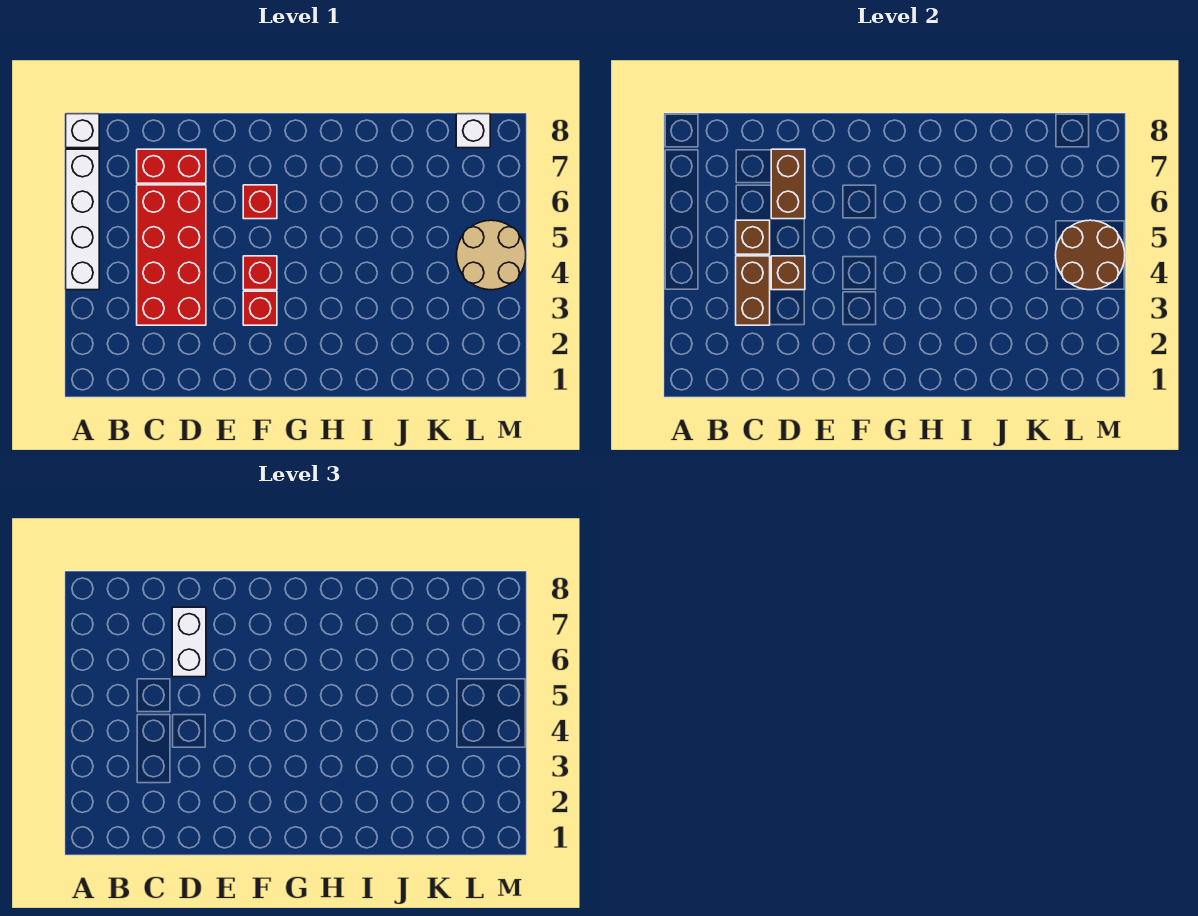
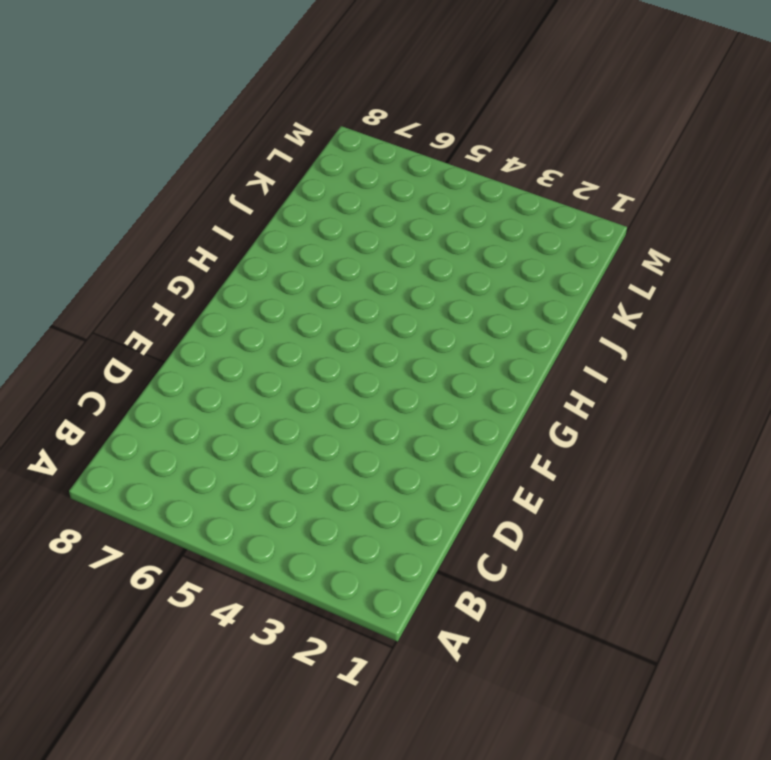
none -> white brick A4:A7 level 1
none -> white brick A8 level 1
none -> red brick C3:D6 level 1

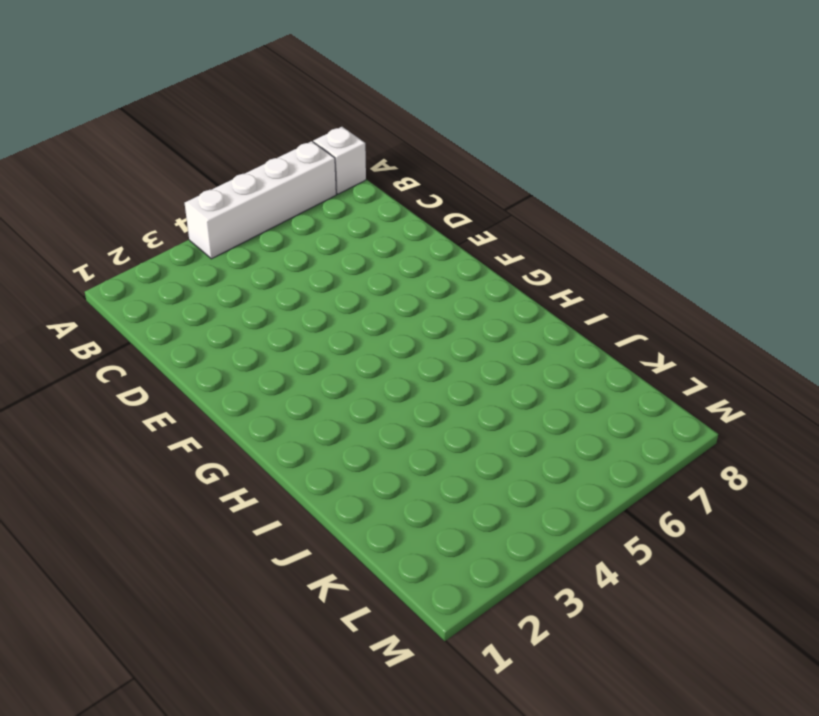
none -> red brick C3:D6 level 1
none -> red brick C7:D7 level 1
none -> red brick F3 level 1

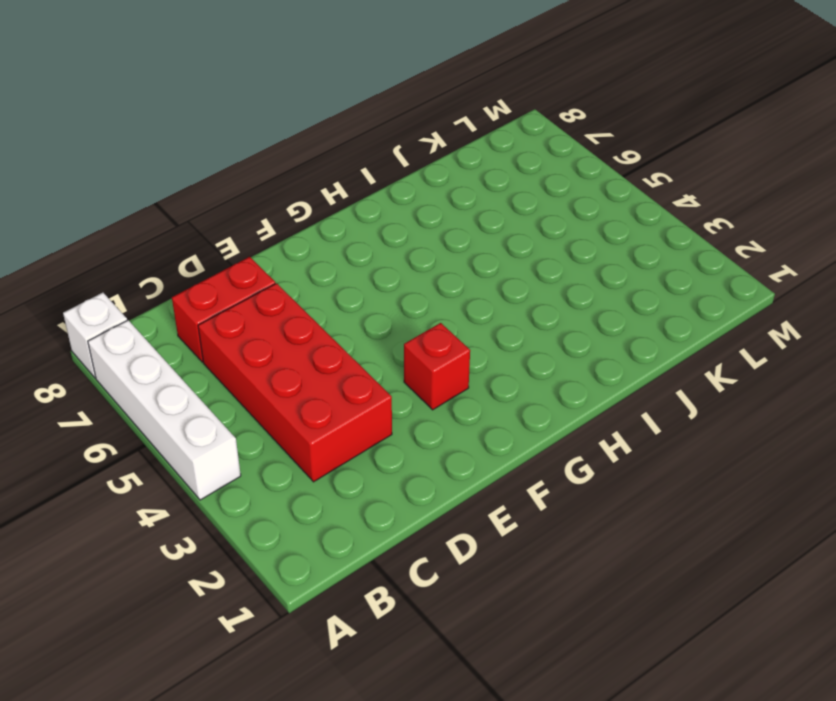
none -> red brick F4 level 1
none -> red brick F6 level 1
none -> tan round brick L4:M5 level 1

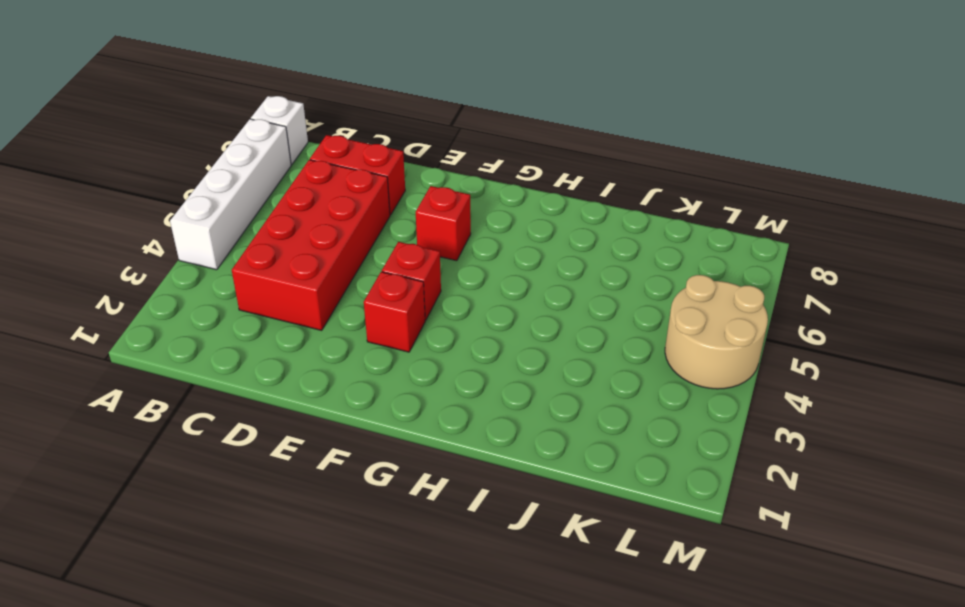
none -> white brick L8 level 1
none -> brown brick C3:C4 level 2
none -> brown brick C5 level 2

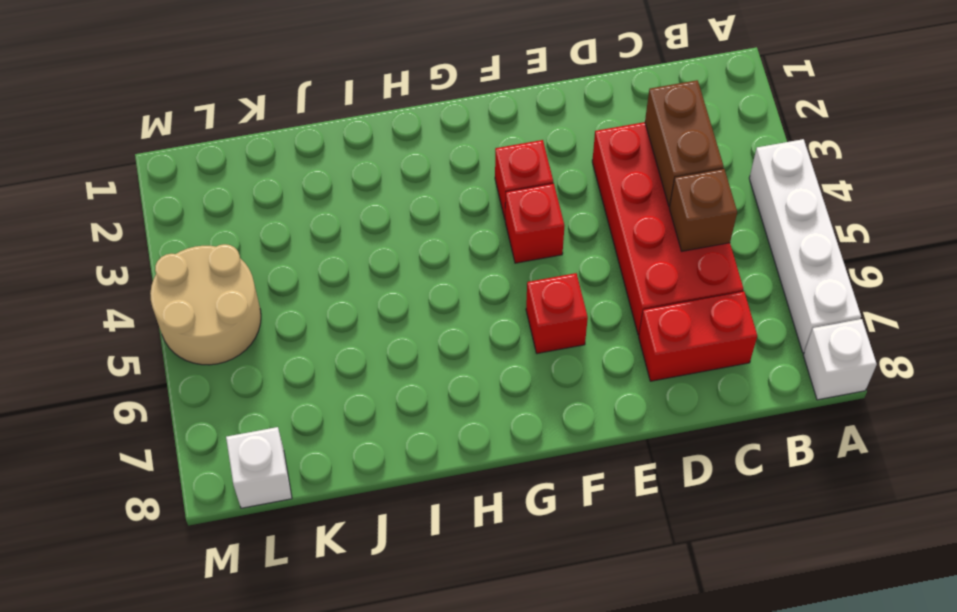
none -> brown brick D4 level 2
none -> brown brick D6:D7 level 2
none -> brown round brick L4:M5 level 2

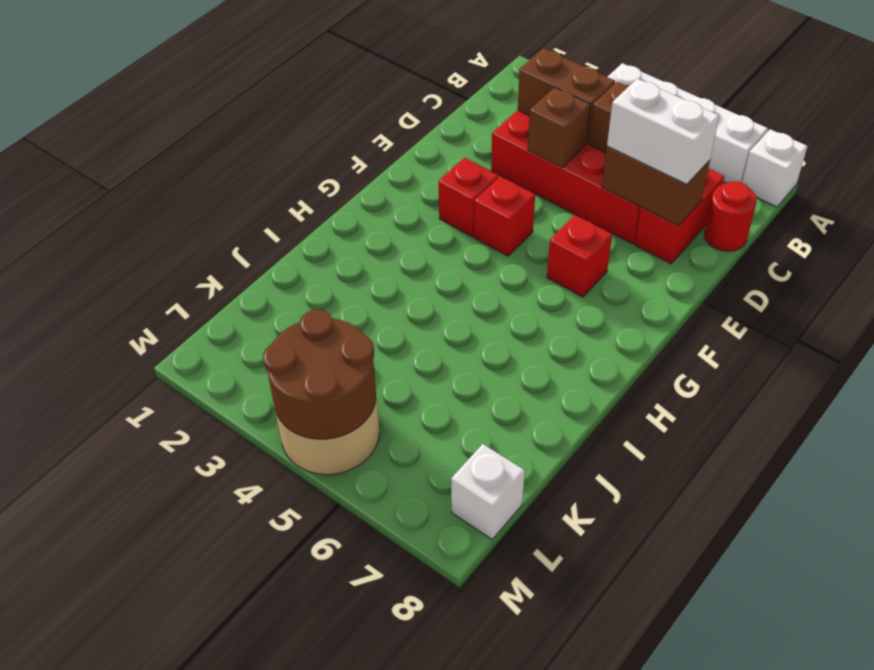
red round brick C8 level 1 -> none

